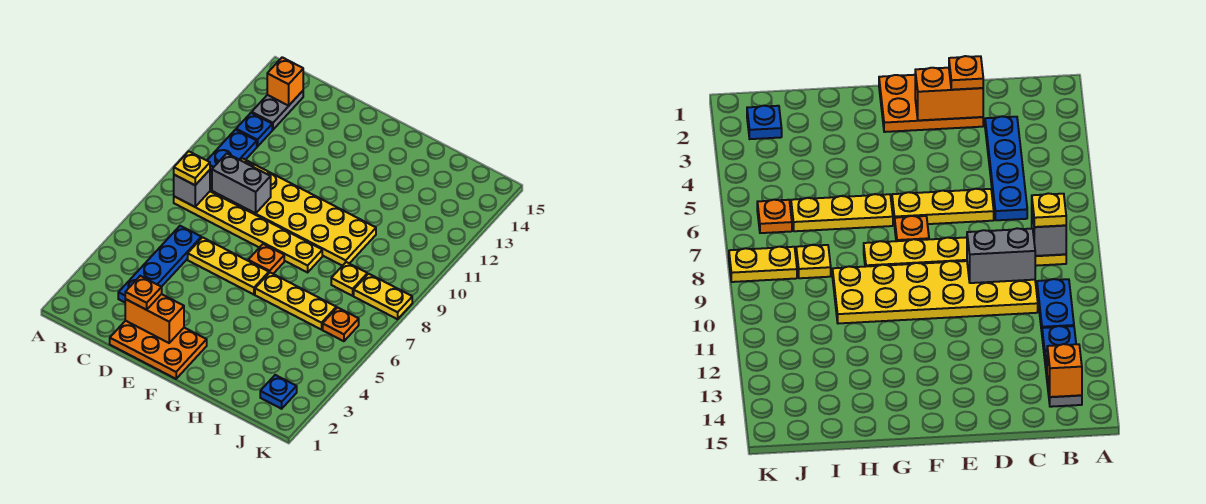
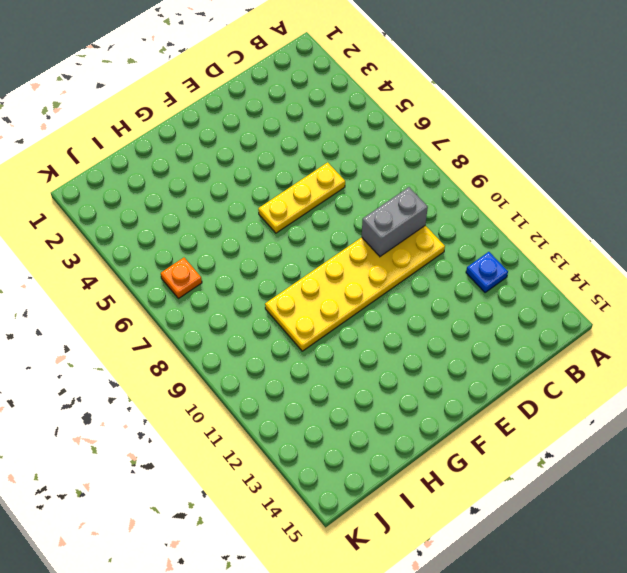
none -> yellow plate B8:G8 level 1
none -> blue plate B10:B11 level 1
none -> grey plate B13:B14 level 1

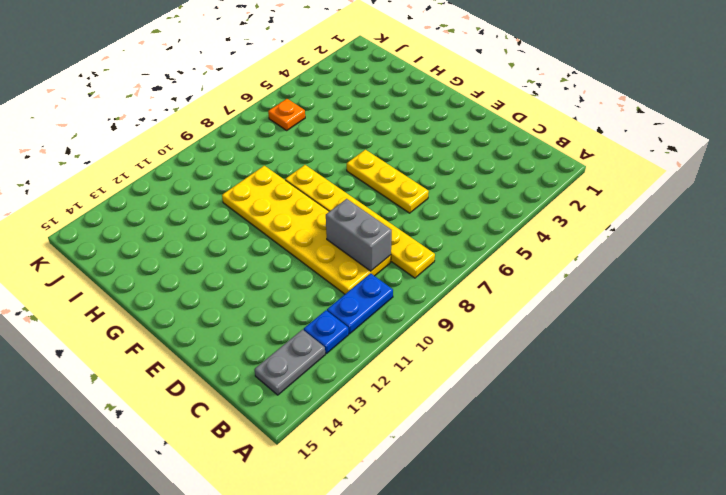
none -> blue plate C3:C6 level 1
none -> orange plate D1:F2 level 1
none -> orange plate F7 level 1

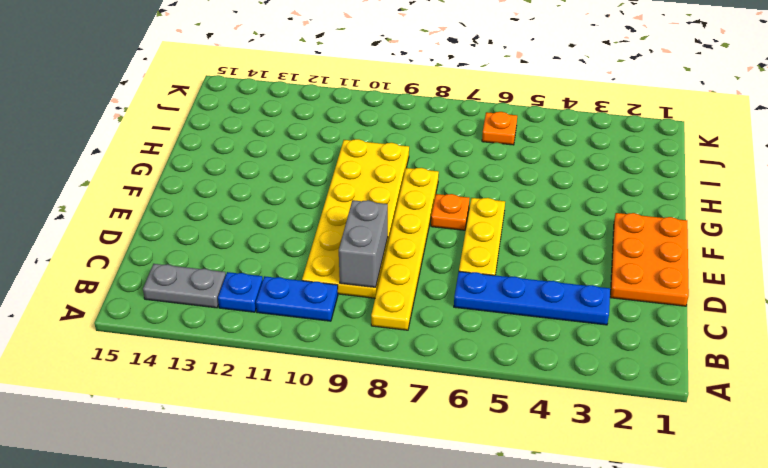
none -> yellow plate G6:I6 level 1
none -> yellow plate I8 level 1
none -> blue plate J2 level 1

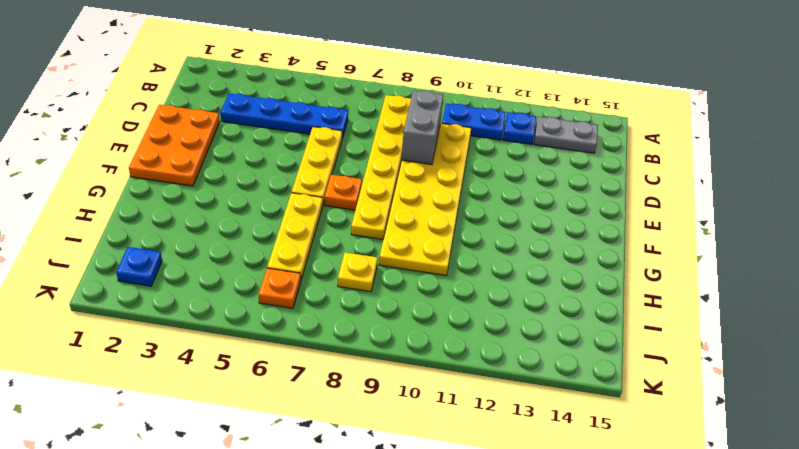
none -> yellow plate J8:K8 level 1
none -> grey brick B8 level 2
none -> orange brick B14 level 2

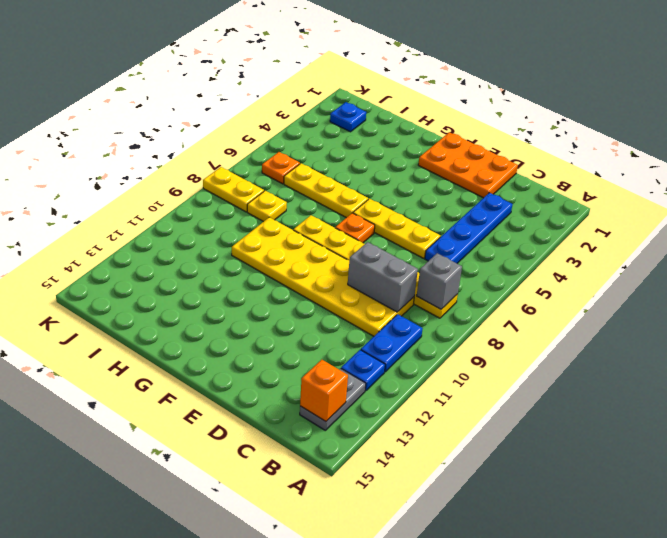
none -> orange brick D2:E2 level 2
none -> yellow plate B8 level 3
none -> orange plate D2 level 3

